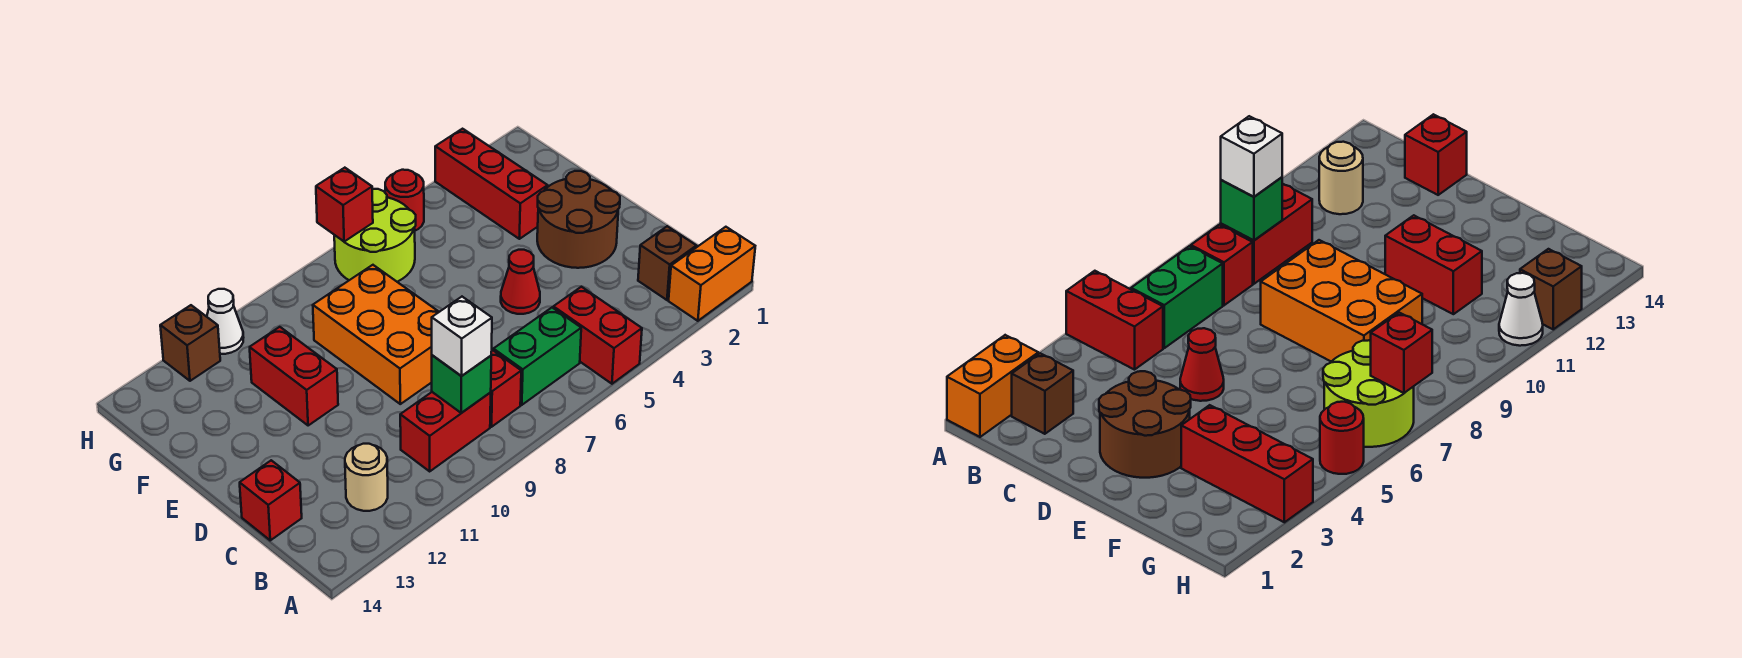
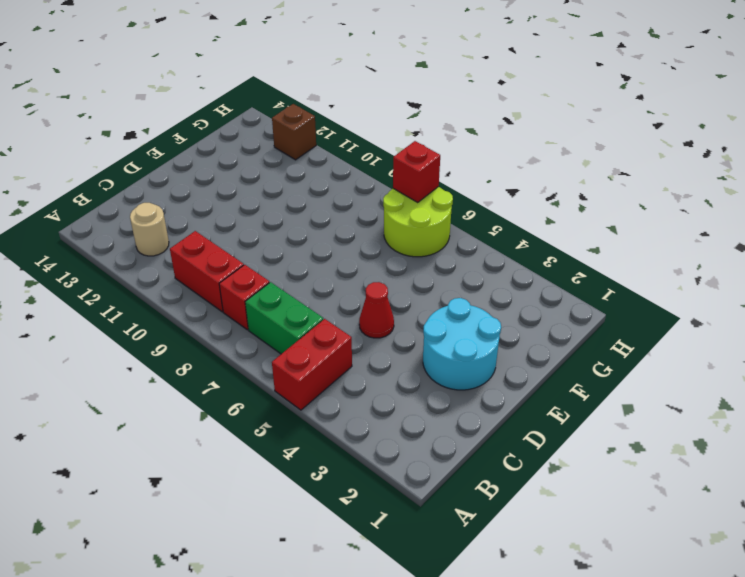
cyan round brick D2:E3 level 1 -> brown round brick D2:E3 level 1
none -> orange brick A1:A2 level 1
none -> brown brick B2 level 1
none -> red brick C14 level 1

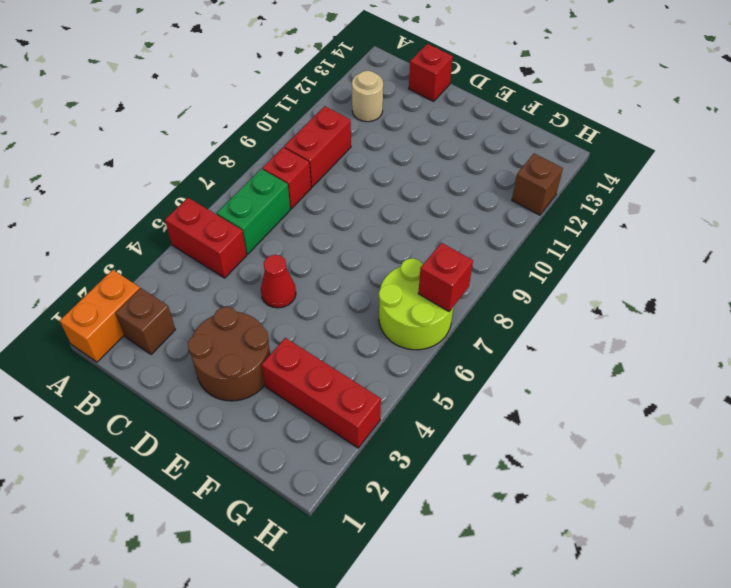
none -> orange brick D8:F9 level 1
none -> red brick E11:F11 level 1
none -> red round brick H5 level 1

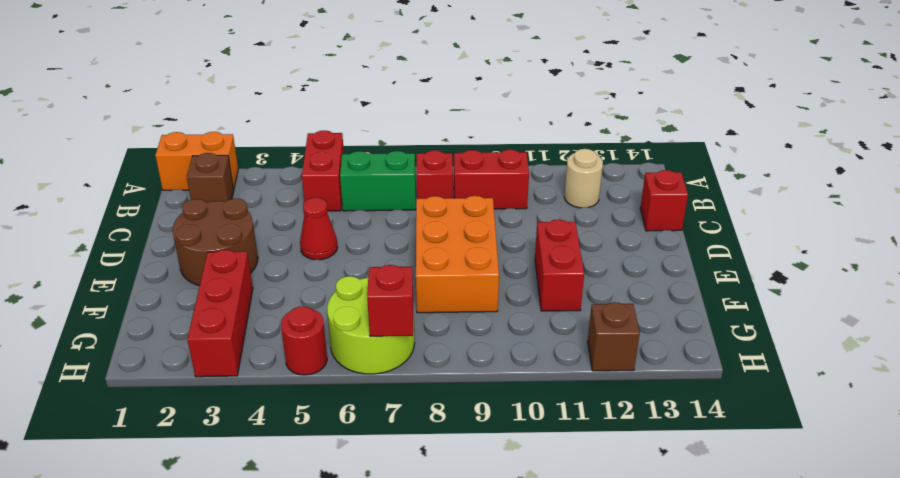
none -> white cone H11 level 1
none -> green brick B9 level 2
none -> white brick B9 level 3

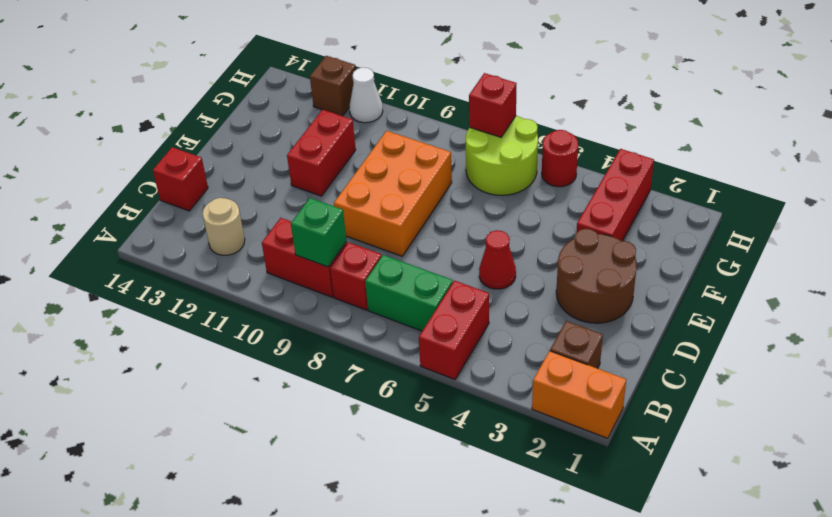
none -> white brick B9 level 3

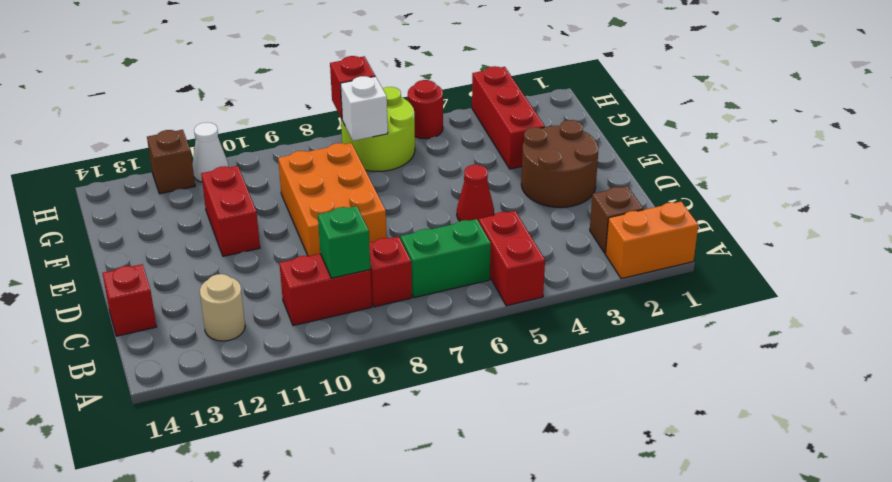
white brick G7 level 2 -> white brick B9 level 3

